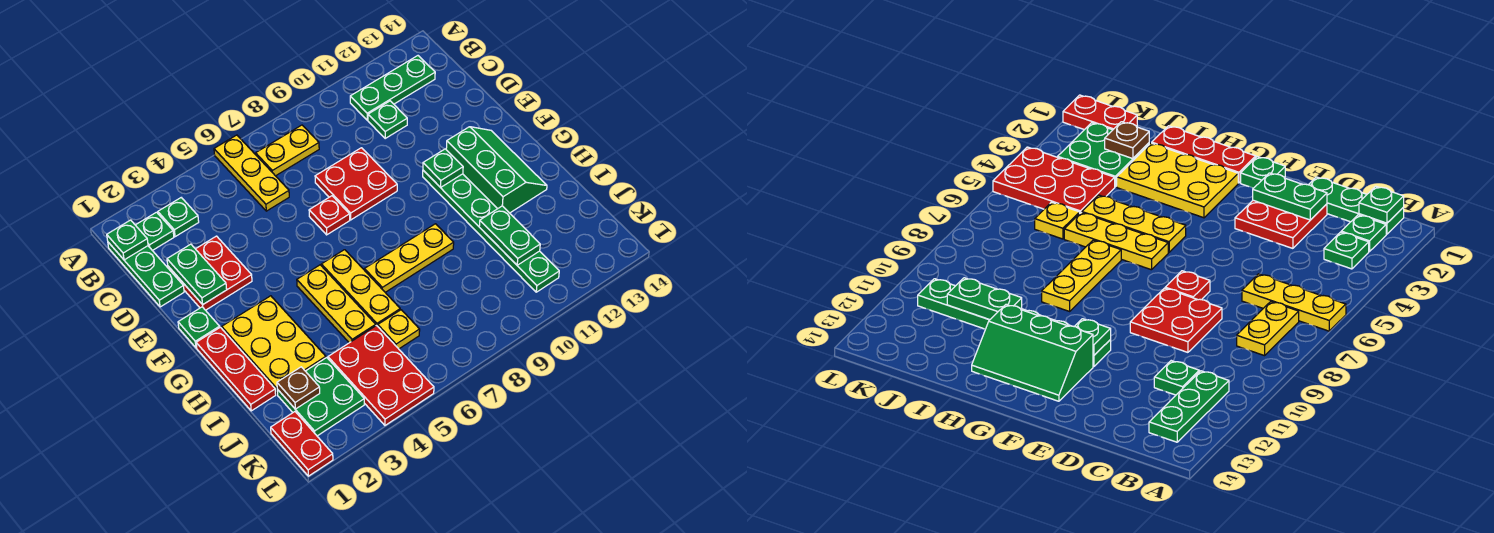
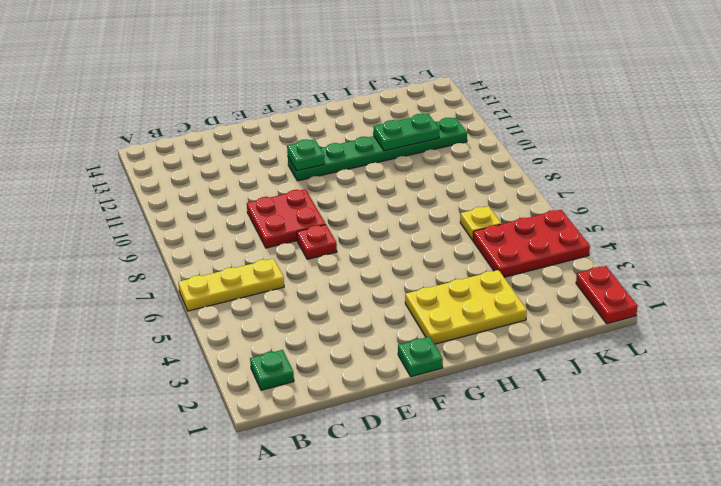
red plate L1:L2 level 1 -> red plate K1:L1 level 1
none -> green plate B1:D1 level 1
none -> green plate B3 level 1
none -> yellow plate B7:B8 level 1

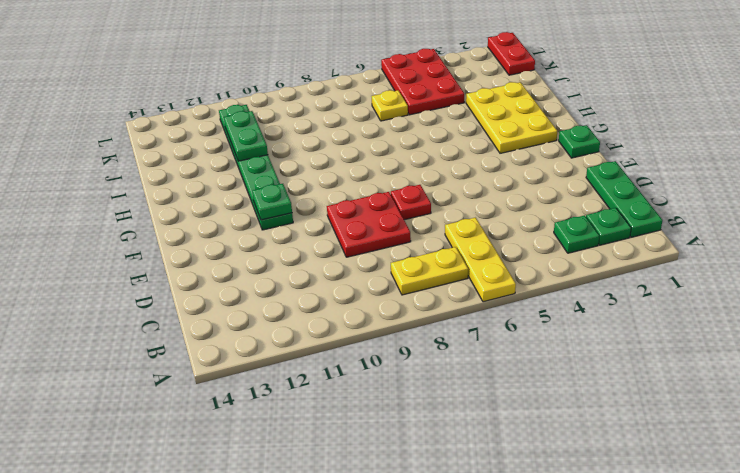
none -> green plate B11:B13 level 1
none -> green plate C11 level 1
none -> red plate D2:E3 level 1

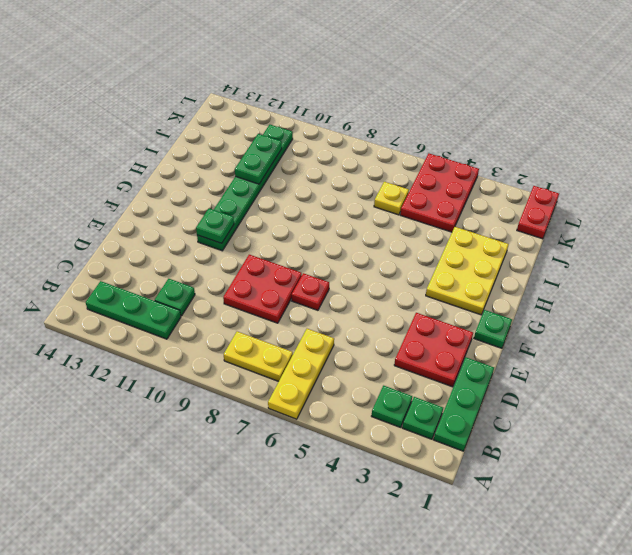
none -> green slope F12:H13 level 1 top 12
none -> red plate G1:I1 level 1
none -> yellow plate G5:I5 level 1

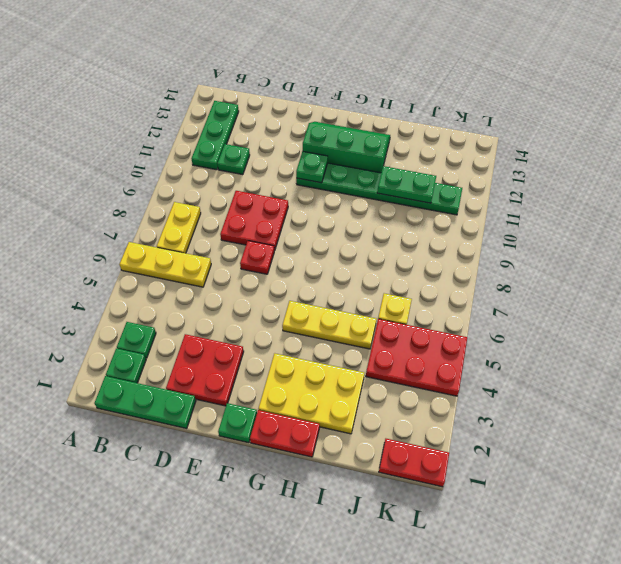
red plate G1:H1 level 1 -> red plate G1:I1 level 1
none -> yellow plate G6:I6 level 1
none -> yellow plate H7:H9 level 1
none -> green plate J2:K3 level 1

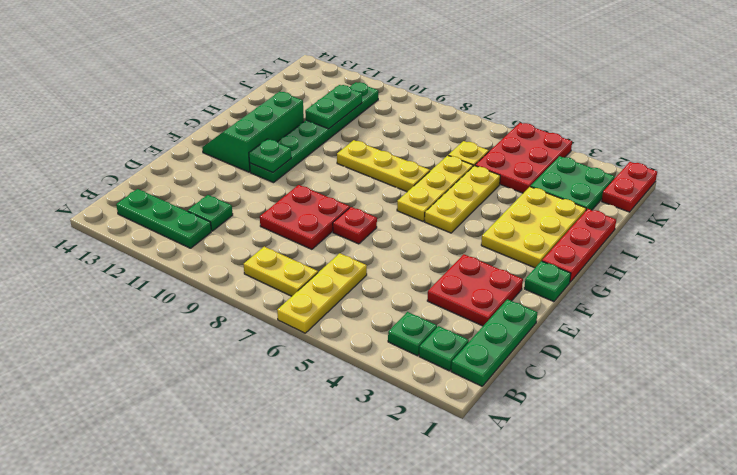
none -> green plate B1 level 2
none -> green plate D2:E2 level 2
none -> brown plate J2 level 2

